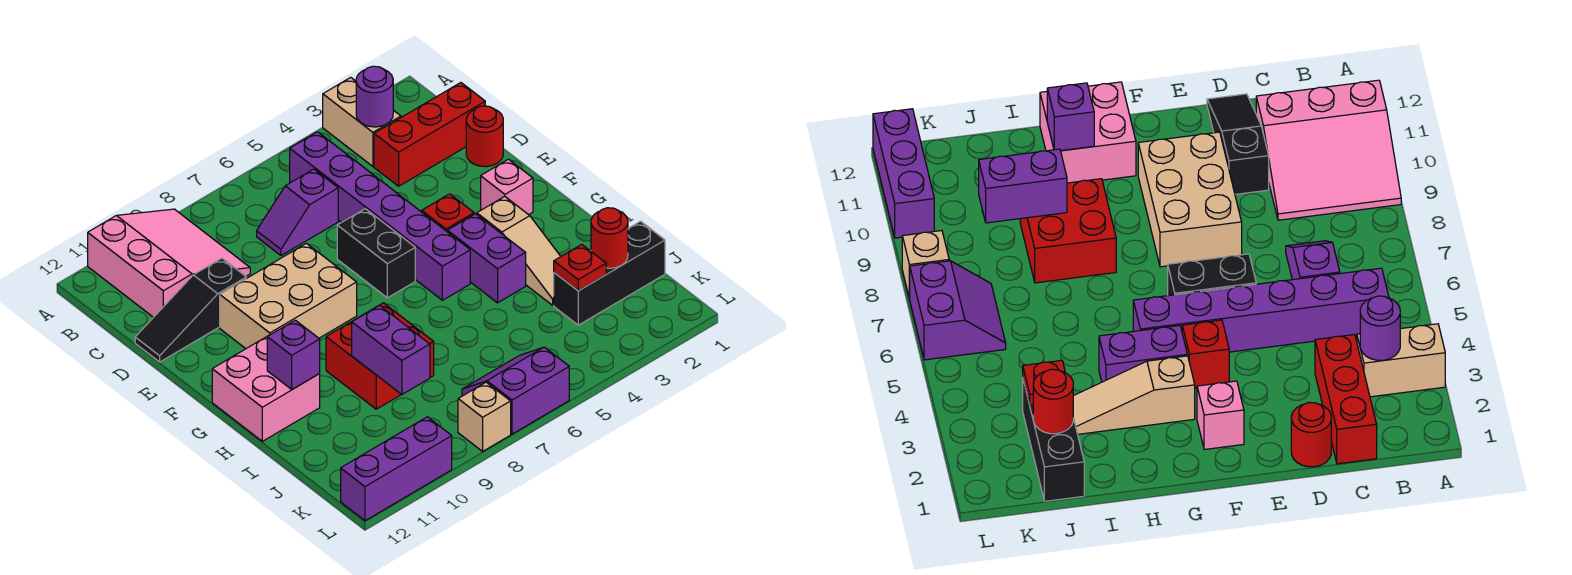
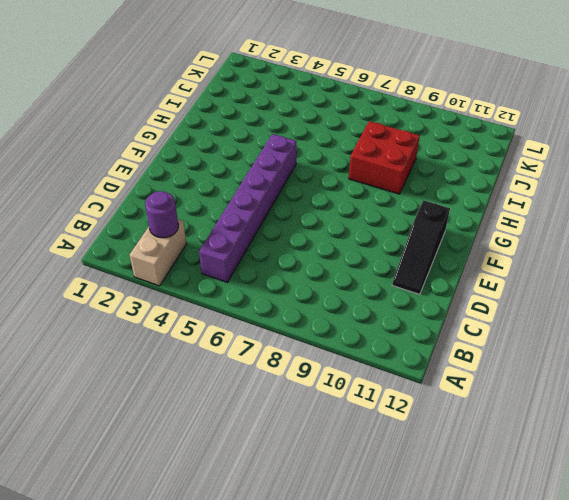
black slope D11:F11 level 1 top F -> black slope D10:D12 level 1 top 10
none -> pink slope A9:C11 level 1 top 11
none -> red brick C1:C3 level 1
none -> purple slope C6:C7 level 1 top 6

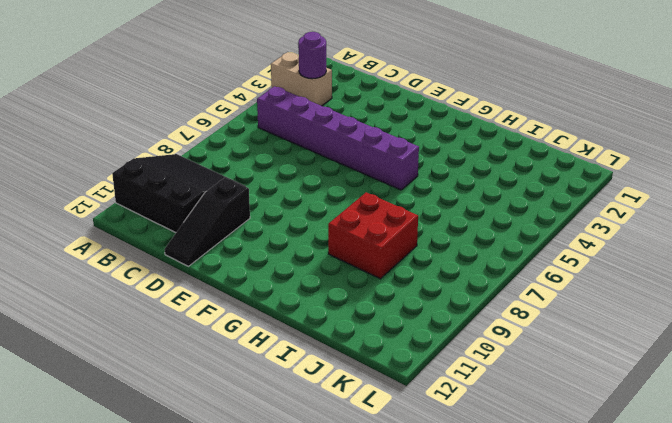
black slope A9:C11 level 1 top 11 -> pink slope A9:C11 level 1 top 11
none -> red brick C1:C3 level 1
none -> purple slope C6:C7 level 1 top 6
none -> red round brick D1 level 1

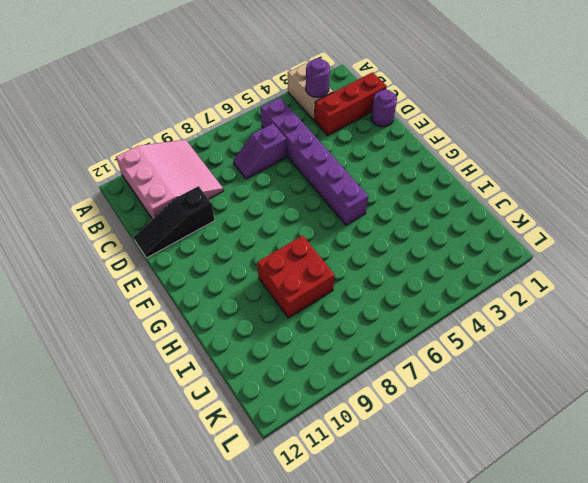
purple round brick D1 level 1 -> red round brick D1 level 1
none -> black brick E6:F6 level 1
none -> tan brick E8:F10 level 1
none -> pink brick F2 level 1

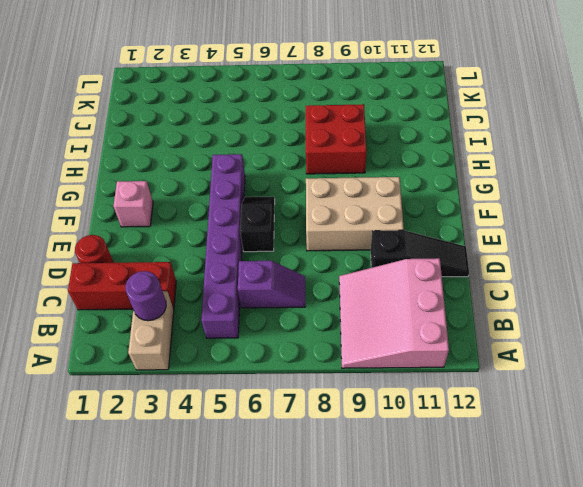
black slope E6:F6 level 1 top E -> black brick E6:F6 level 1
none -> red brick F4 level 1
none -> tan slope G3:I3 level 1 top G
none -> purple brick G4:H4 level 1

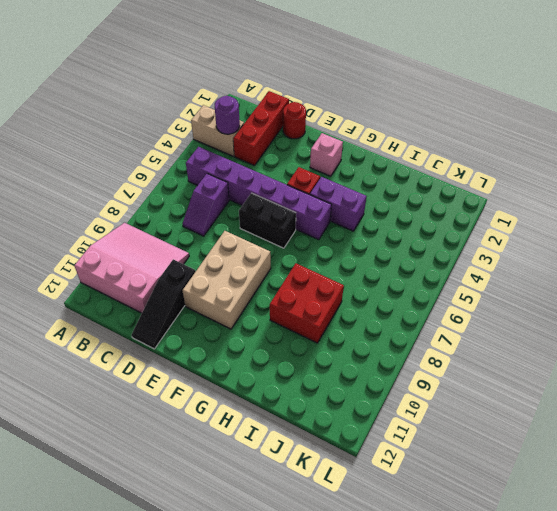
none -> tan slope G3:I3 level 1 top G
none -> pink brick G11:H12 level 1
none -> black brick J1:J3 level 1

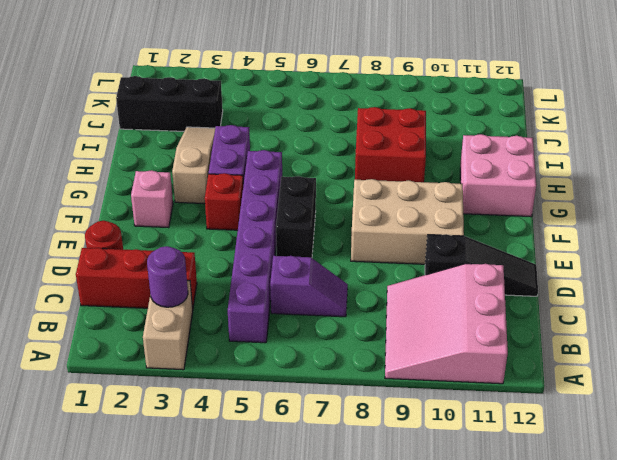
none -> purple slope K6:L7 level 1 top L
none -> tan brick L8 level 1
none -> purple brick L10:L12 level 1

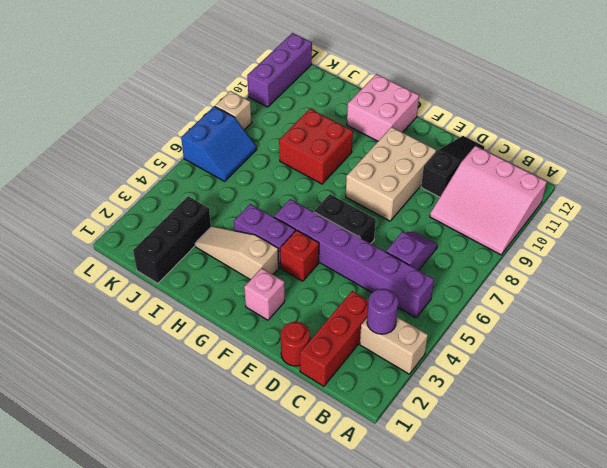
blue slope K6:L7 level 1 top L -> purple slope K6:L7 level 1 top L
none -> purple brick H11 level 2
none -> purple brick I9:J9 level 2
none -> red round brick J2 level 2

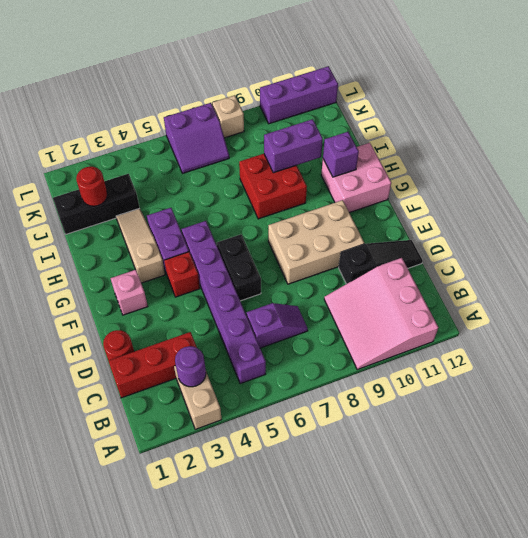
purple brick I9:I10 level 2 -> purple brick I9:J9 level 2
none -> red plate J3 level 2

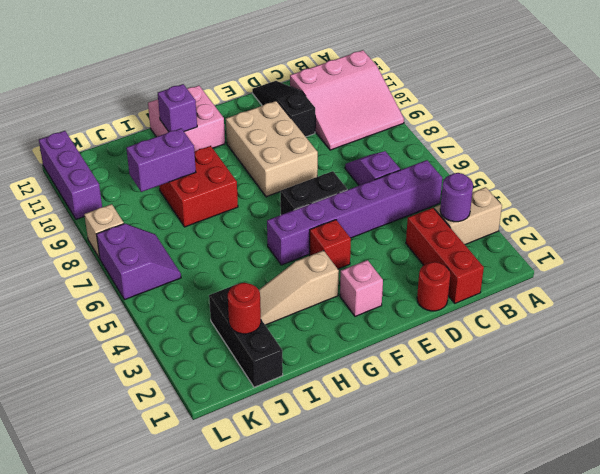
none -> purple brick G4:H4 level 1
none -> red plate J3 level 2

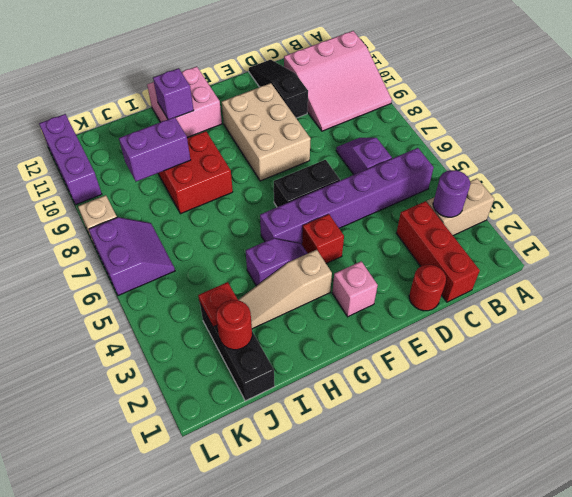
purple slope G4:H4 level 1 top H -> purple brick G4:H4 level 1

